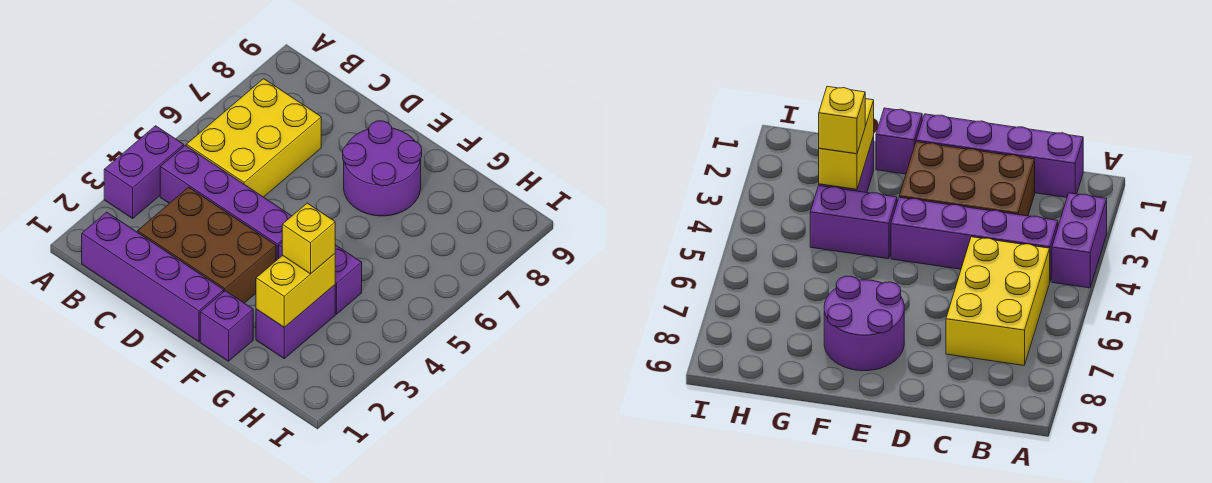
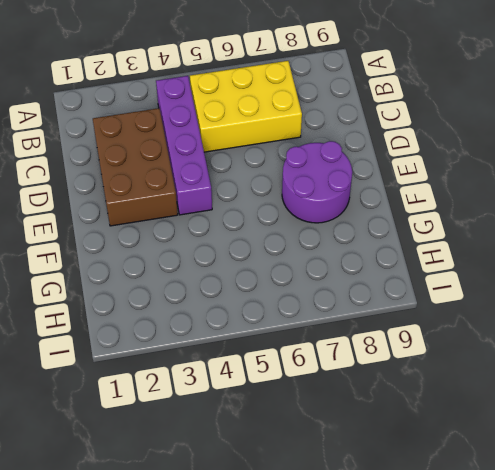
none -> purple brick A3:A4 level 1
none -> purple brick B1:E1 level 1

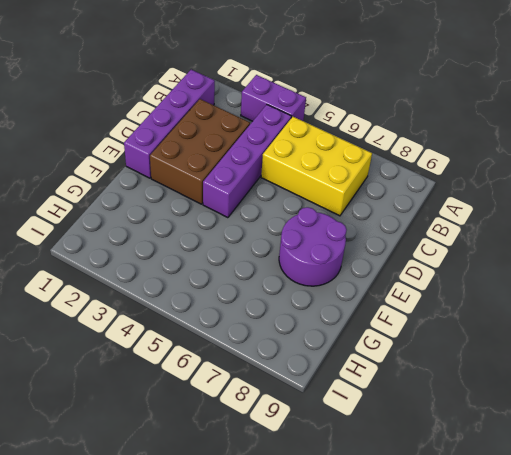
none -> purple brick F1 level 1
none -> purple brick F4:G4 level 1

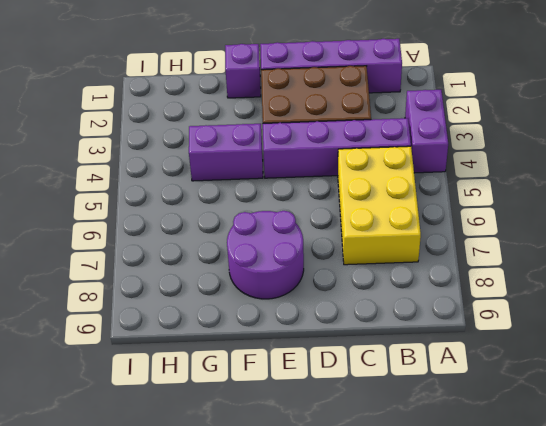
none -> purple brick G2:G3 level 1
none -> yellow brick G2:G3 level 2

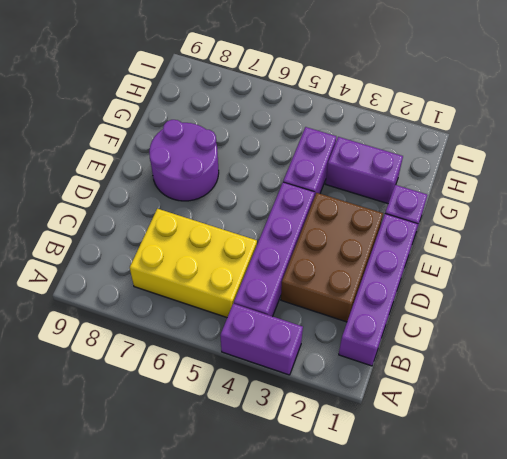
none -> yellow brick G2:G3 level 2
none -> yellow brick G3 level 3

